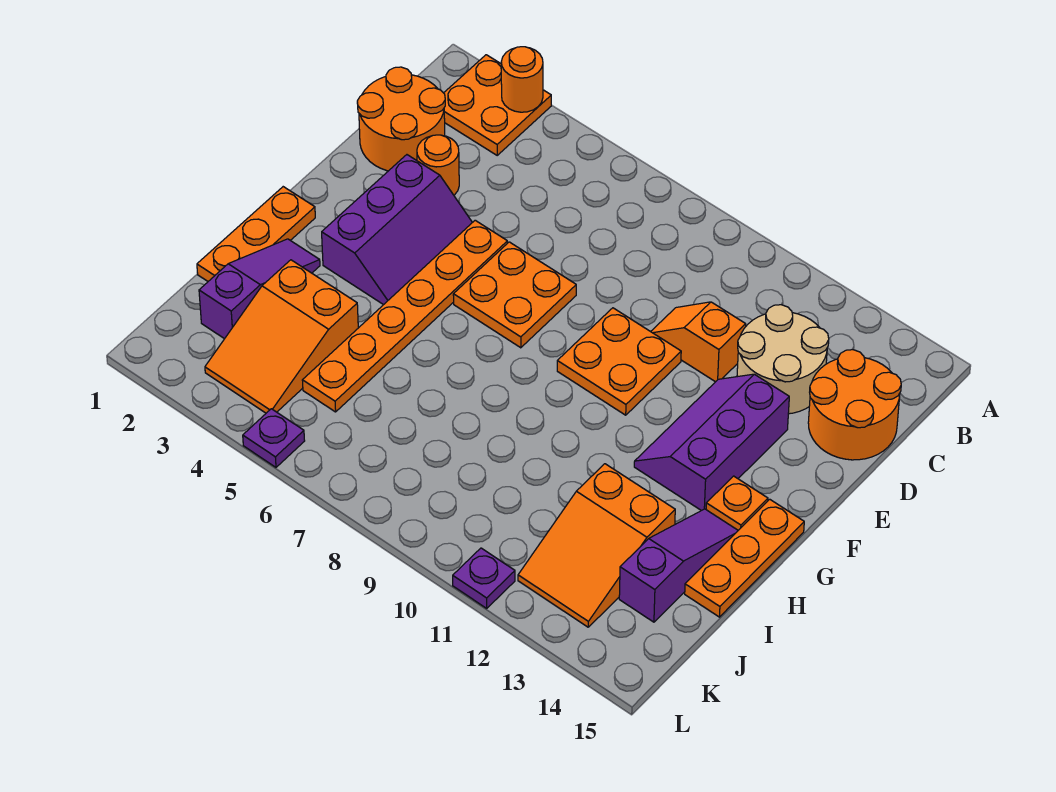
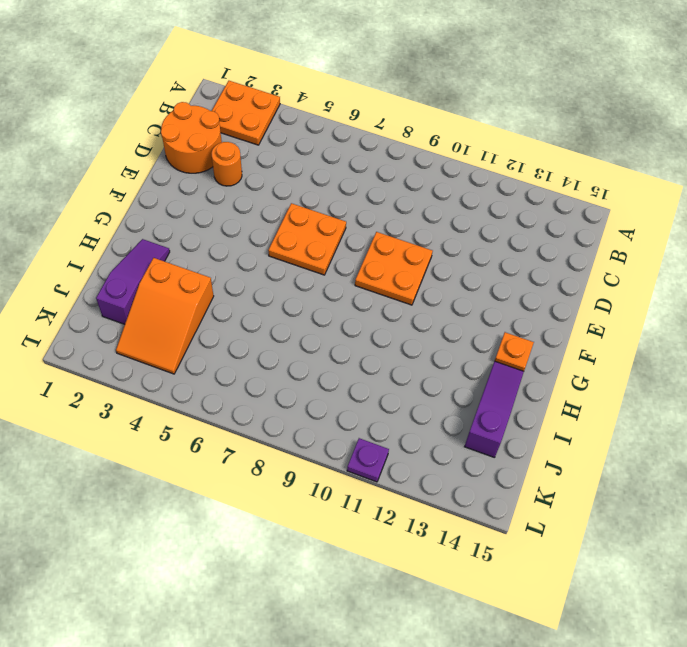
none -> tan round brick C12:D13 level 1
none -> orange round brick C14:D15 level 1
none -> orange slope D10:D11 level 1 top 11

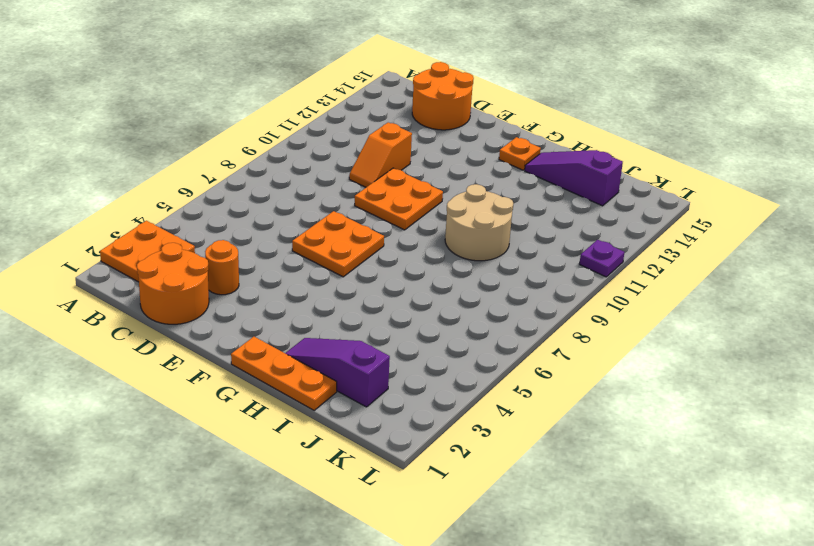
tan round brick H9:I10 level 1 -> tan round brick C12:D13 level 1
none -> purple slope E3:G4 level 1 top 3
none -> orange plate E5:J5 level 1
none -> purple slope E12:G13 level 1 top 13

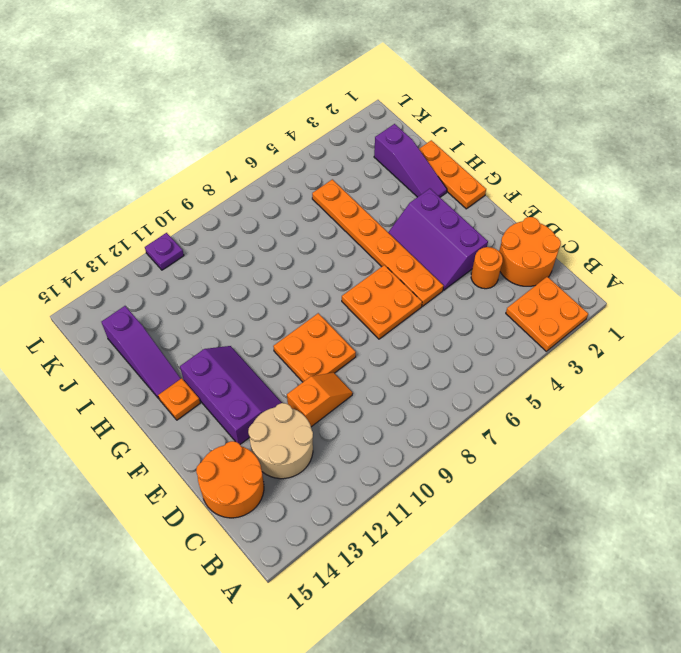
none -> orange plate G15:I15 level 1
none -> orange slope I3:K4 level 1 top I
none -> orange slope I12:K13 level 1 top I

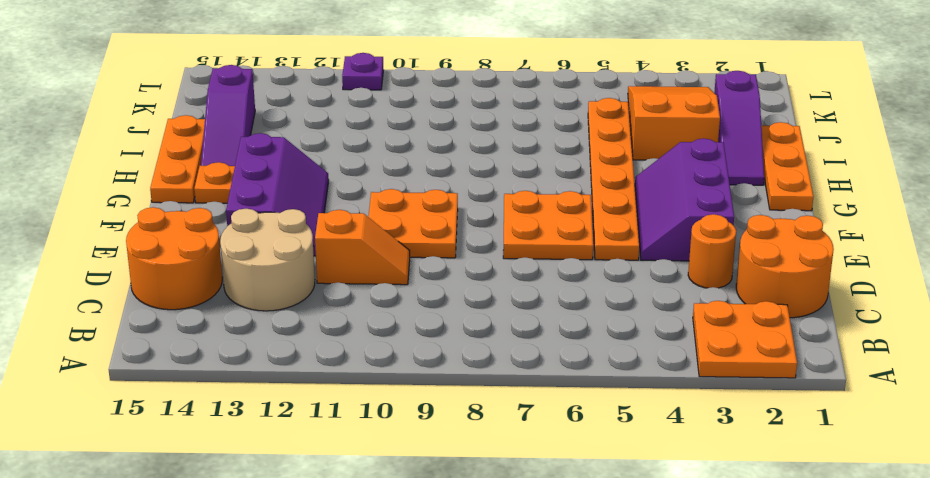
none -> orange slope I12:K13 level 1 top I
none -> purple plate L5 level 1
none -> orange round brick A3 level 2

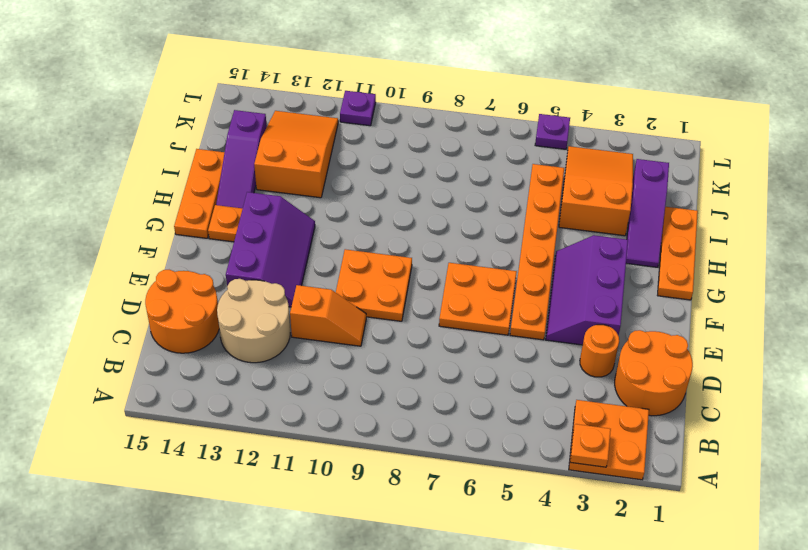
orange plate A3 level 2 -> orange round brick A3 level 2

